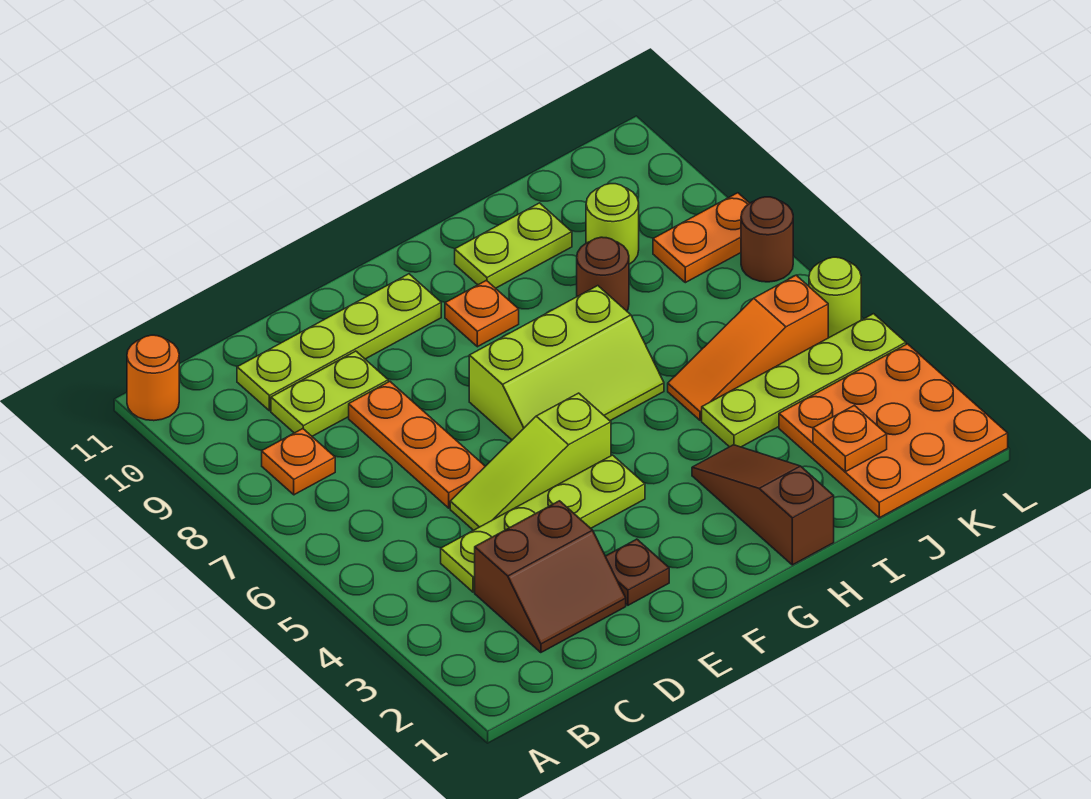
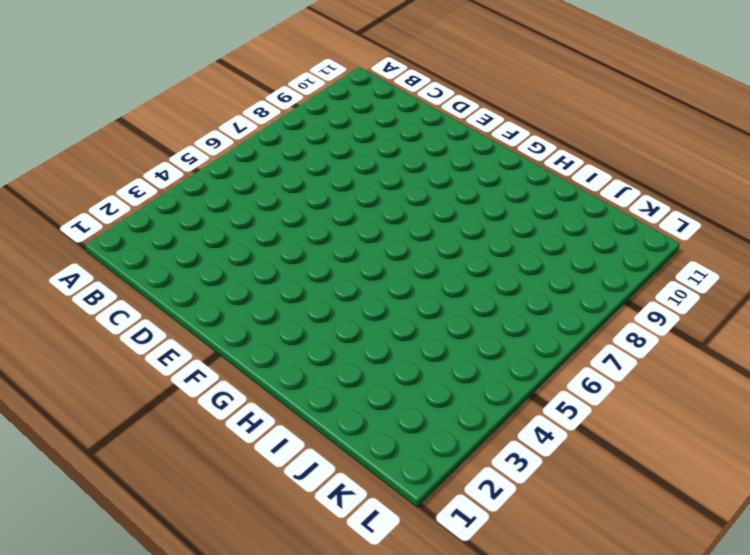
none -> orange round brick A11 level 1
none -> orange plate B8 level 1
none -> brown slope C2:D3 level 1 top 3

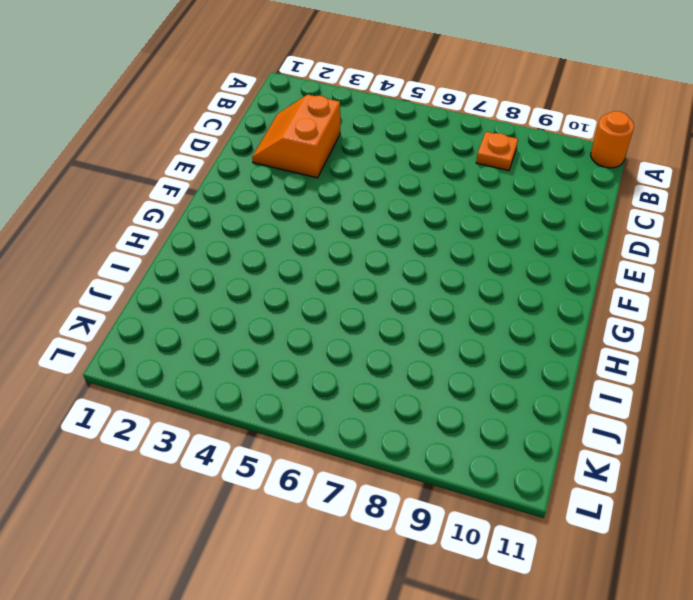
orange slope C2:D3 level 1 top 3 -> brown slope C2:D3 level 1 top 3
none -> lime plate C4:F4 level 1
none -> lime plate C9:D9 level 1
none -> lime plate C10:F10 level 1

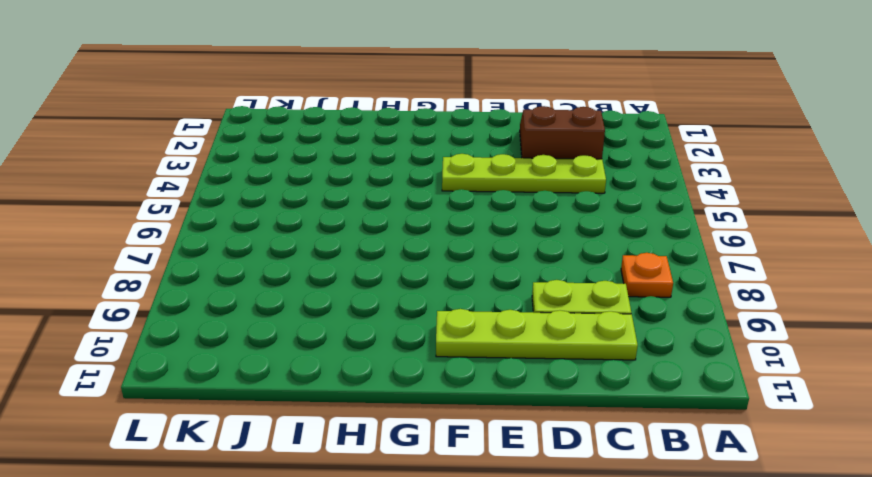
none -> orange round brick A11 level 1
none -> lime slope D5:F5 level 1 top F
none -> orange plate D6:D8 level 1

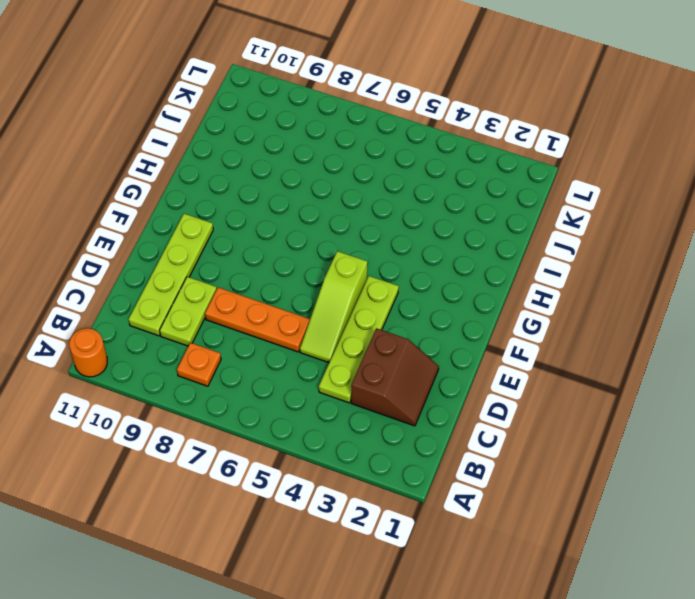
none -> brown plate E2 level 1
none -> lime slope F6:H7 level 1 top 7
none -> orange plate G9 level 1

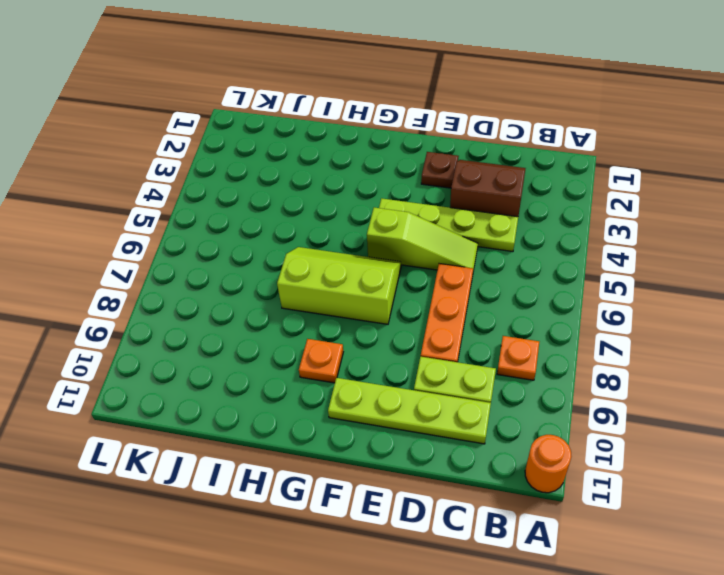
none -> brown slope H1:H3 level 1 top 1
none -> lime plate H10:I10 level 1
none -> lime plate I4:L4 level 1

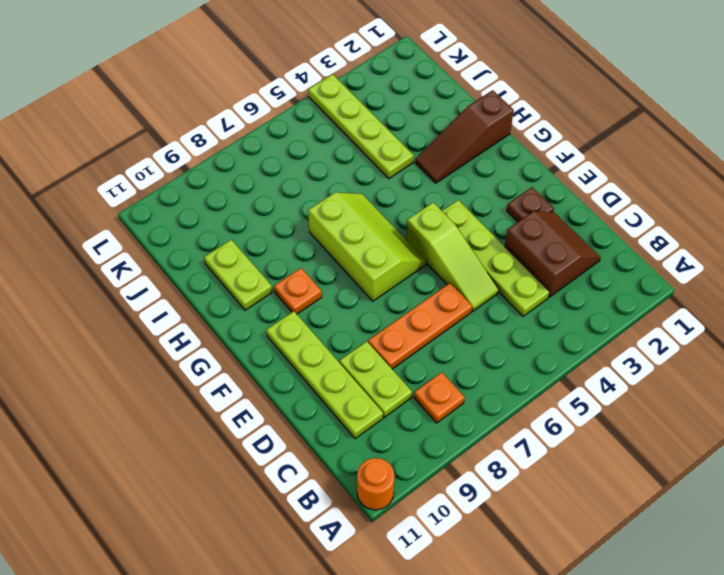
none -> orange slope I5:K5 level 1 top K
none -> brown round brick I8 level 1
none -> orange plate J1:L3 level 1

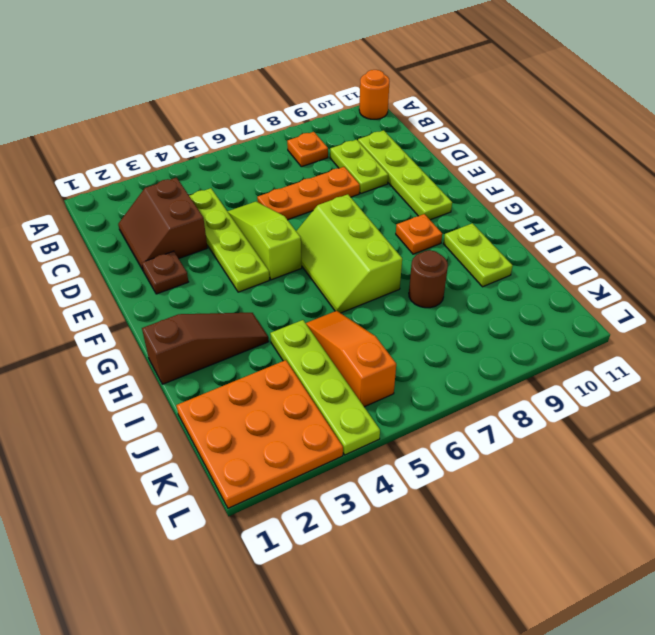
none -> lime round brick J9 level 1
none -> orange plate K8:L8 level 1
none -> lime round brick L5 level 1

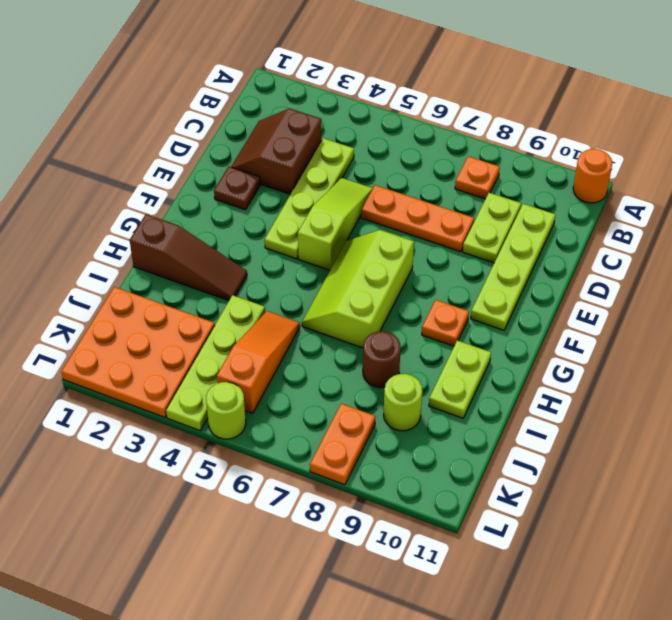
none -> brown round brick L7 level 1
none -> orange plate J2 level 2

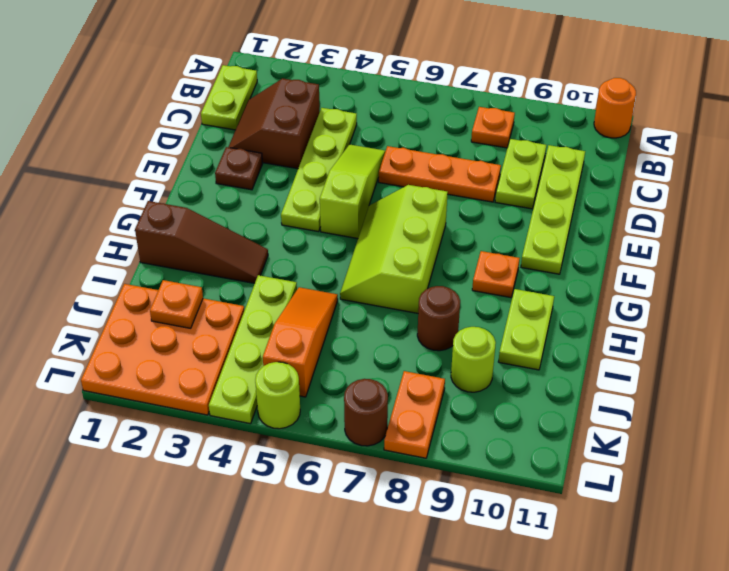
lime plate B1:C1 level 1 -> none

